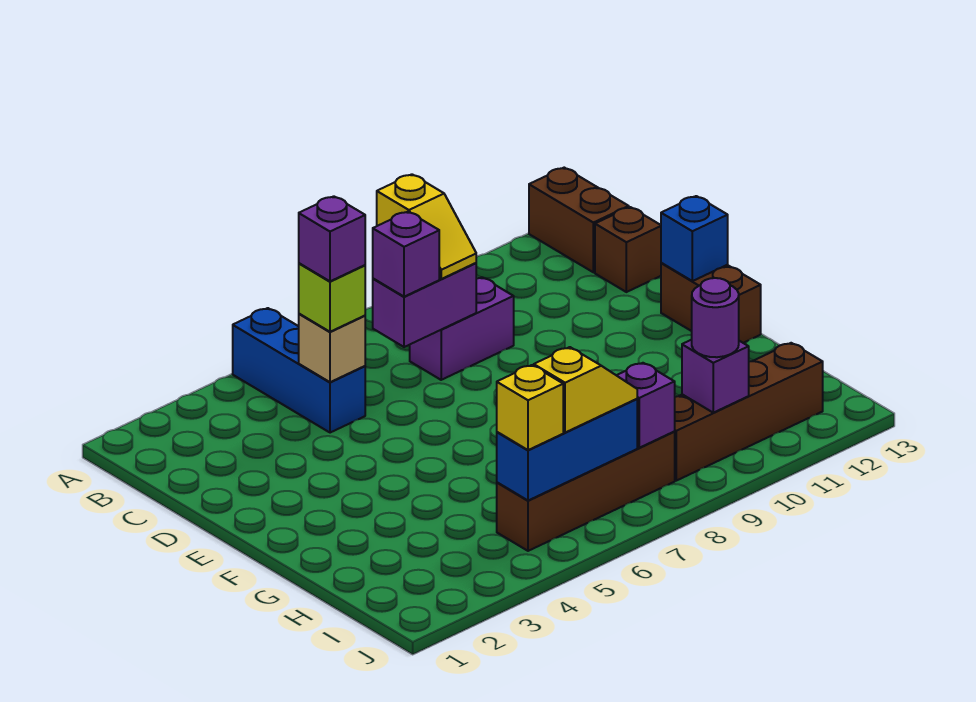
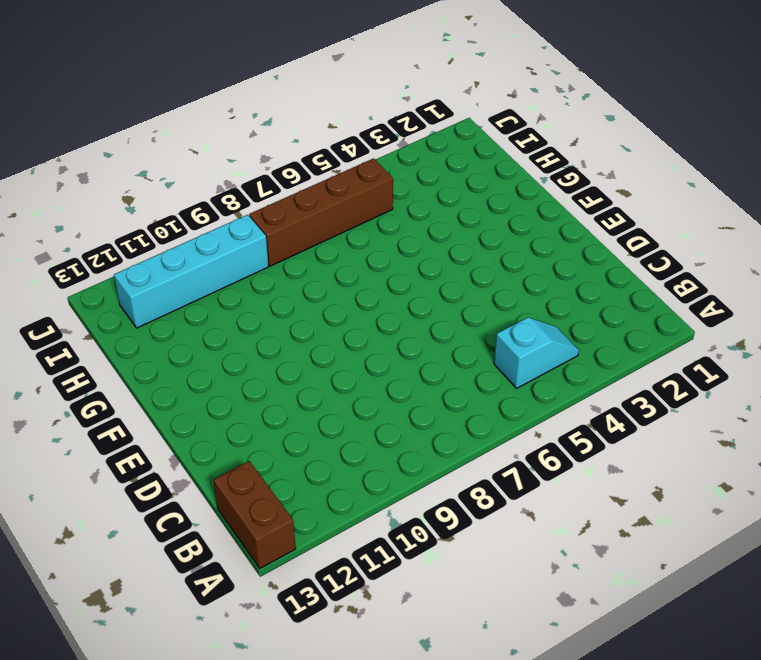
cyan slope B4:B5 level 1 top 5 -> blue brick A5:C5 level 1
cyan brick I9:I12 level 1 -> brown brick I9:I12 level 1
none -> purple brick C8:C9 level 1
none -> brown brick C13 level 1
none -> brown brick E13:F13 level 1

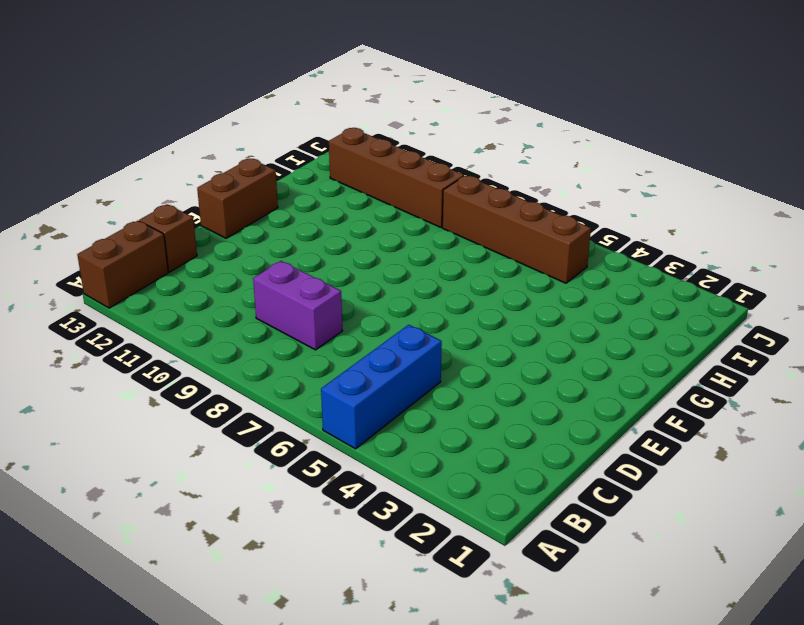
none -> tan brick C5 level 2
none -> purple brick C7:C8 level 2
none -> blue brick E13 level 2

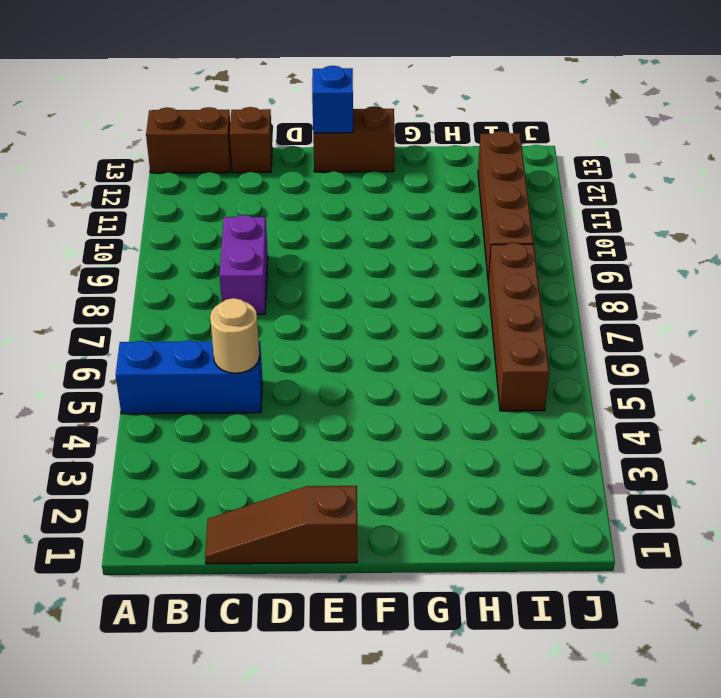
brown slope C1:E1 level 1 top E -> none
tan round brick C5 level 2 -> tan brick C5 level 2
none -> purple brick C7:C8 level 2
none -> blue brick I5:I7 level 2
none -> purple brick I8 level 2

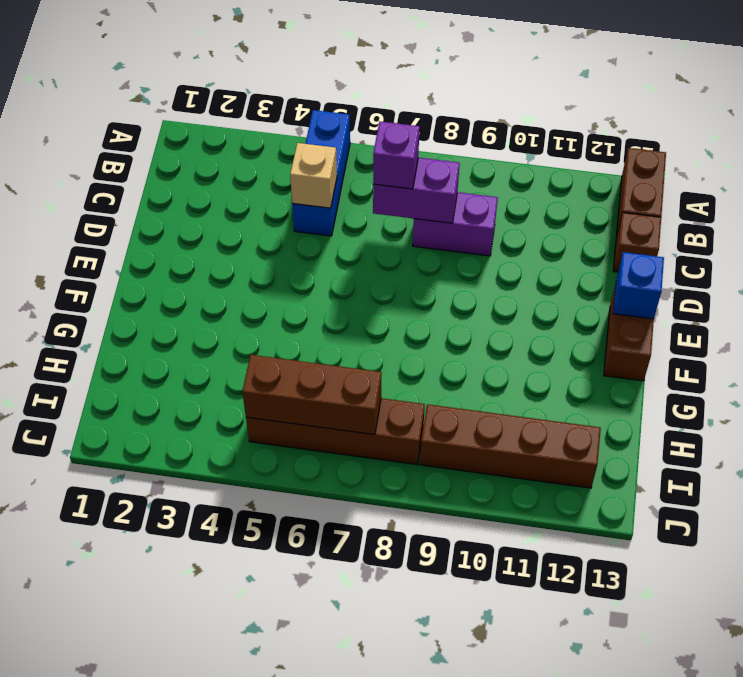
brown brick I5:I7 level 2 -> blue brick I5:I7 level 2
none -> purple brick I8 level 2
none -> purple brick I10 level 2
none -> yellow slope B8:C8 level 3 top B

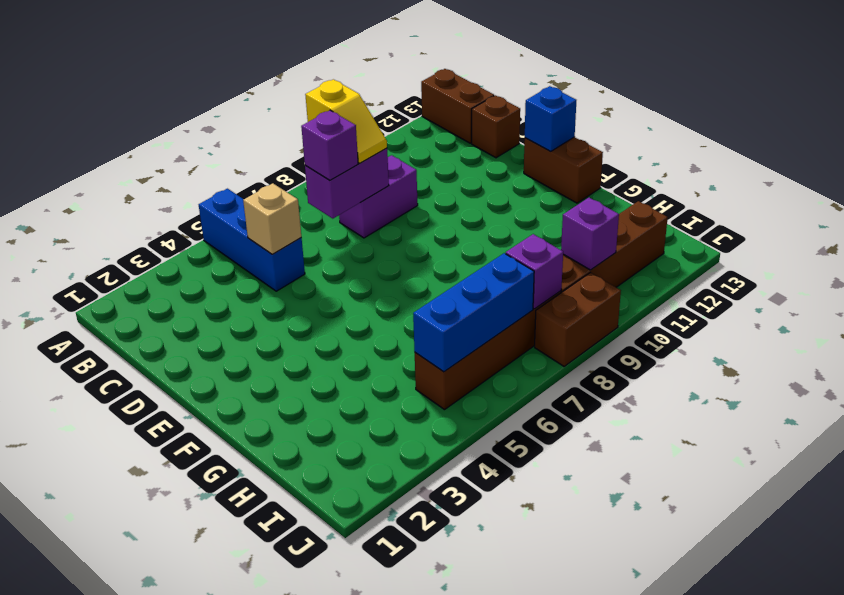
brown brick J8:J9 level 1 -> none
none -> lime brick C5 level 3
none -> yellow brick I5 level 3
none -> yellow slope I6:I7 level 3 top 6

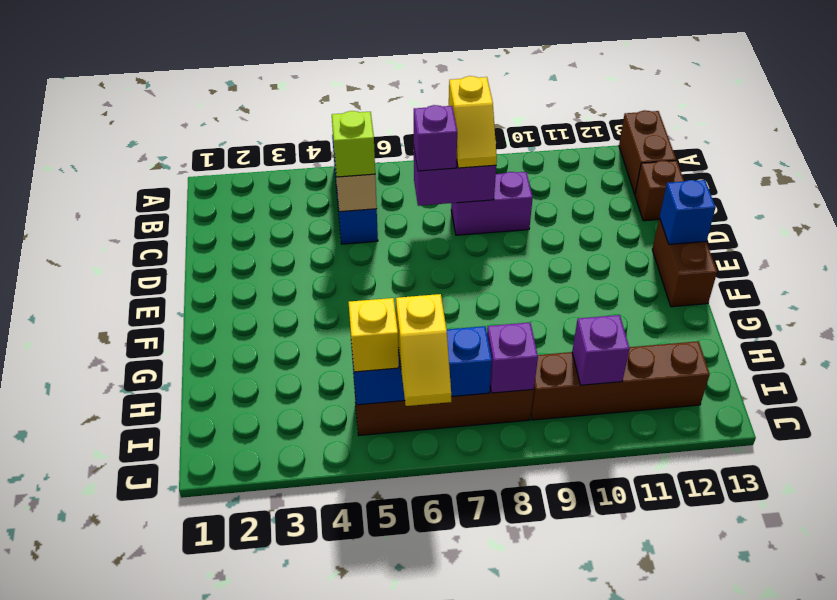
yellow slope I6:J6 level 3 top I -> yellow slope I6:I7 level 3 top 6
none -> purple round brick I10 level 3
none -> purple brick C5 level 4

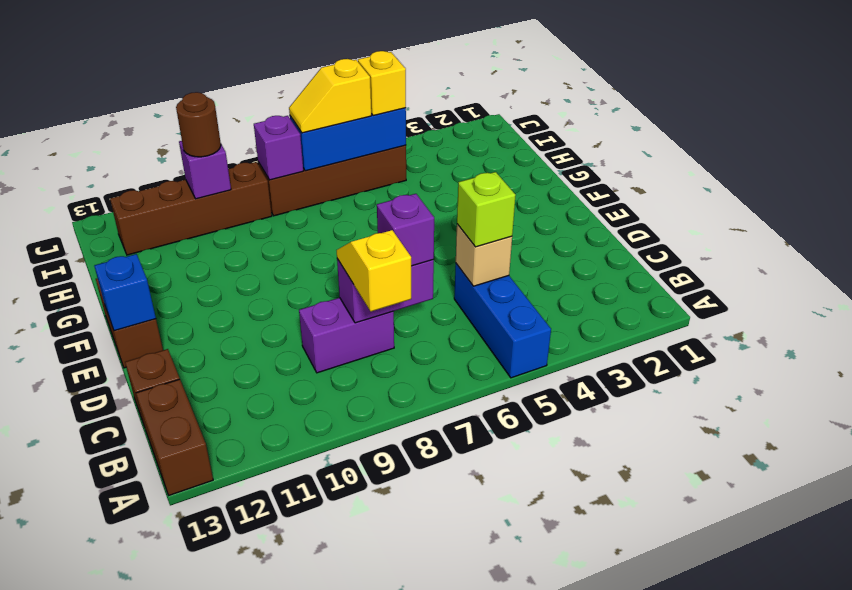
brown round brick I10 level 3 -> purple round brick I10 level 3
none -> purple brick C5 level 4

